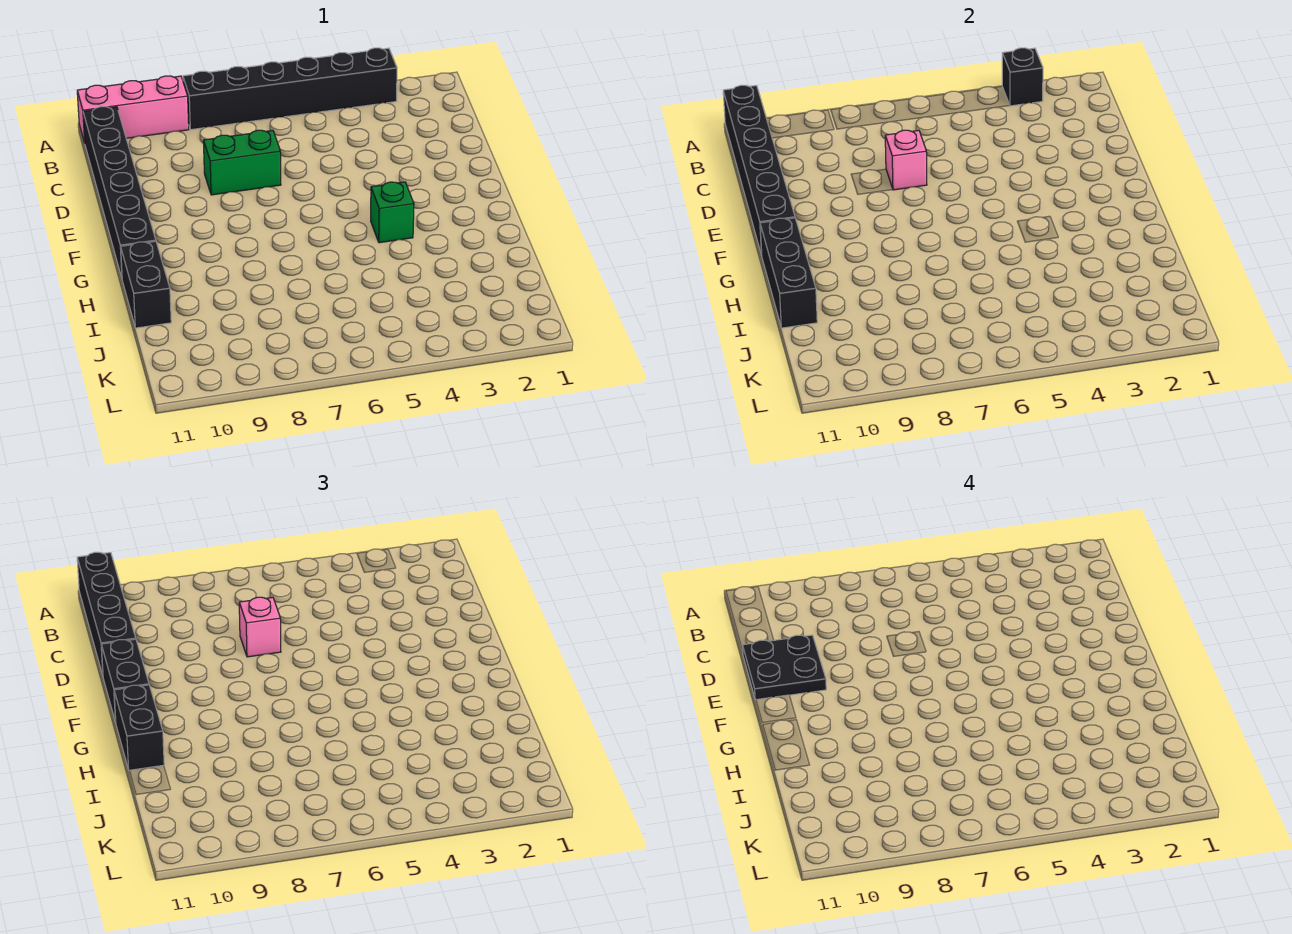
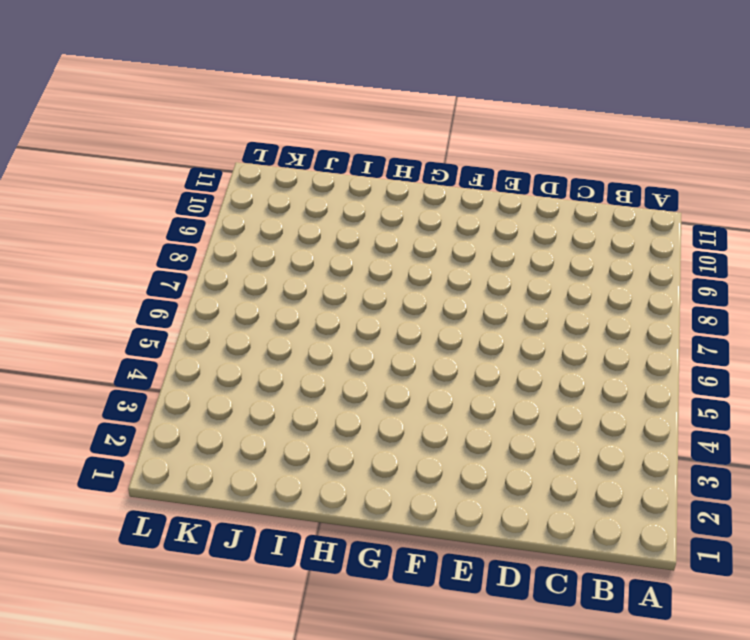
none -> black brick A3:A8 level 1
none -> pink brick A9:A11 level 1
none -> black brick B11:G11 level 1

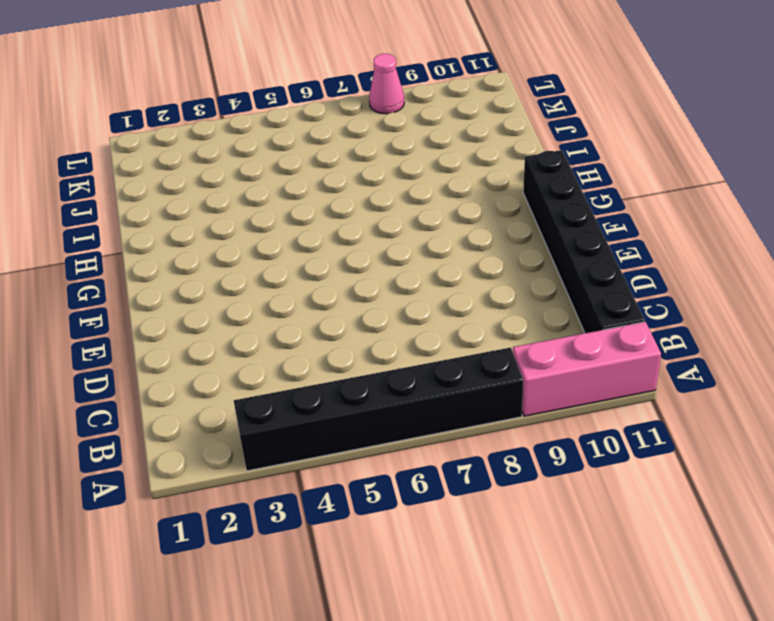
pink cone L8 level 1 -> none
none -> green brick D7:D8 level 1
none -> green brick G4 level 1
none -> black brick H11:I11 level 1

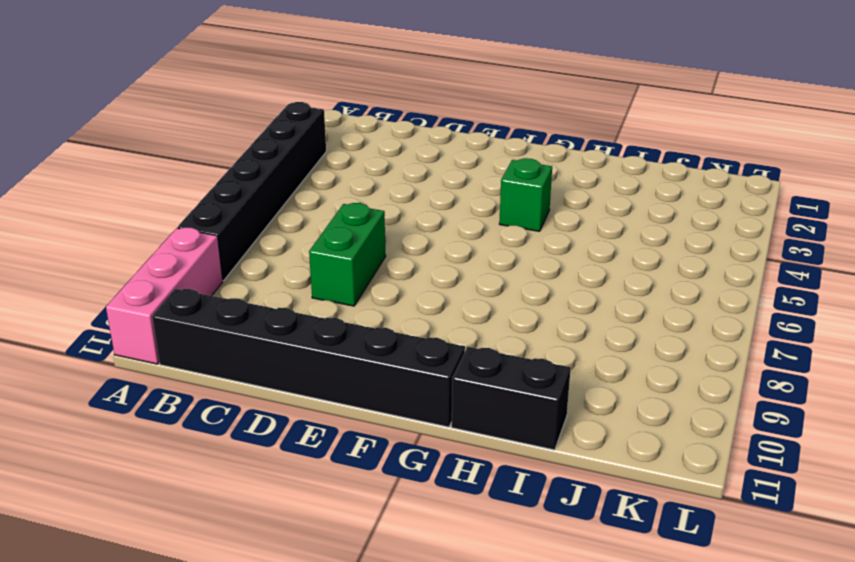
none -> black brick A3 level 2
none -> black brick A11:F11 level 2
none -> pink brick D7 level 2

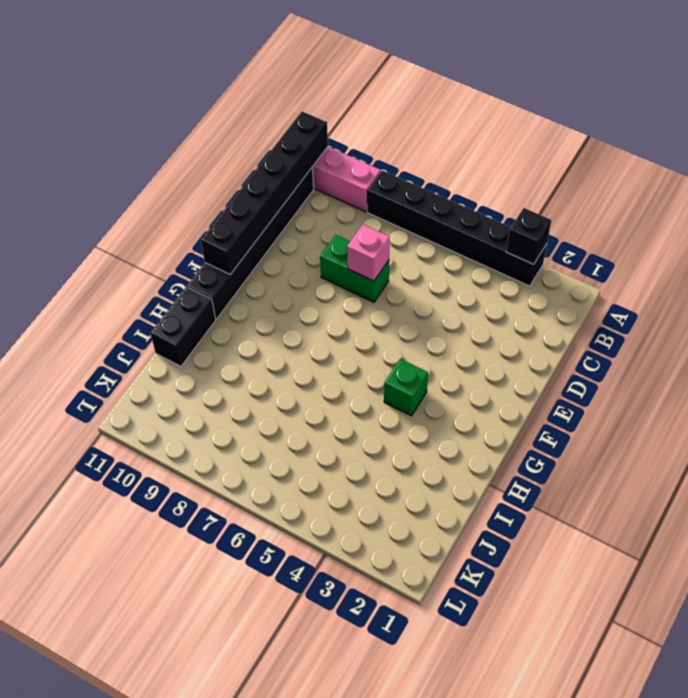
none -> black brick G11:I11 level 2
none -> black brick A11:D11 level 3
none -> pink brick D7 level 3

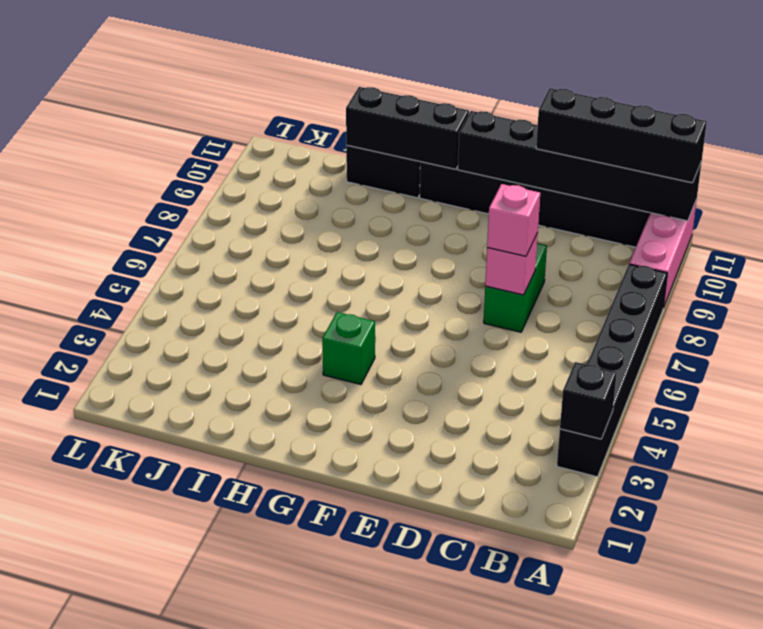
none -> black brick E11:F11 level 3
none -> black brick G11:H11 level 3
none -> black plate D10:E11 level 4

